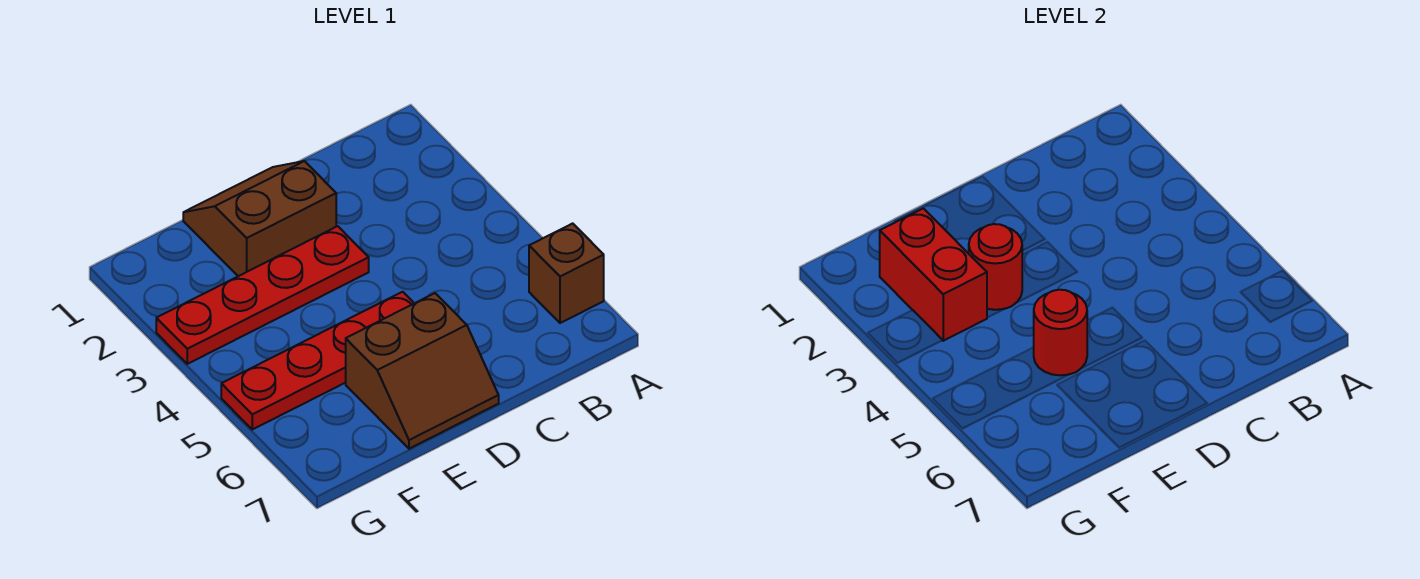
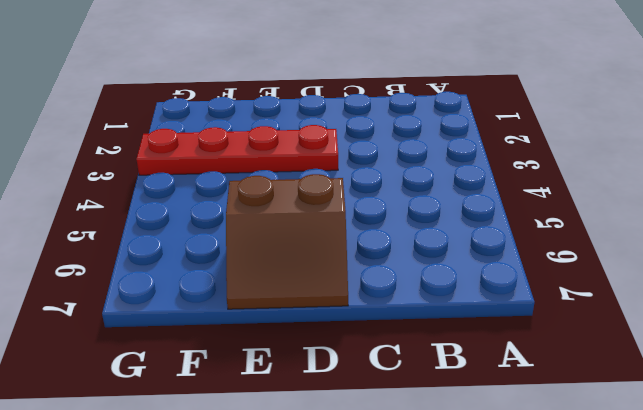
none -> brown brick A6 level 1
none -> brown slope D1:E2 level 1 top 2

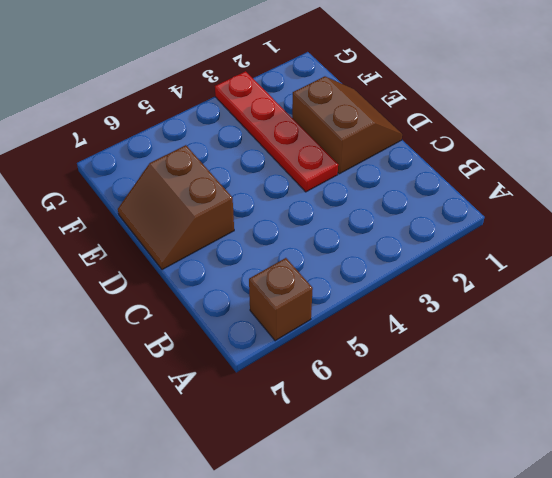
none -> red plate D5:G5 level 1
none -> red round brick E3 level 2

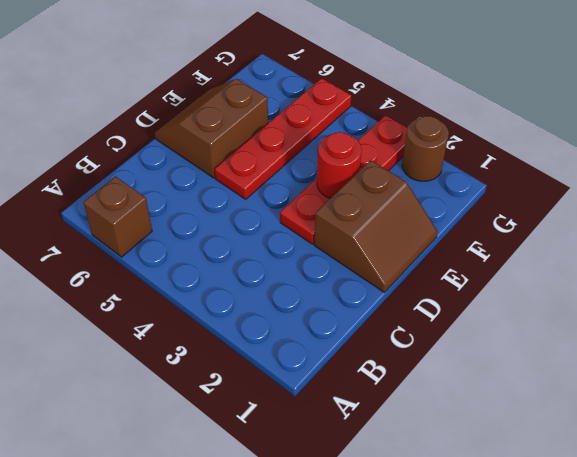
brown round brick G2 level 1 -> none
none -> red round brick E5 level 2
none -> red brick F2:F3 level 2

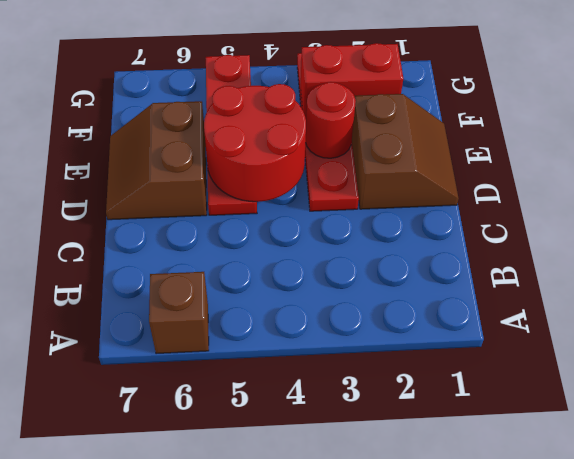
red round brick D4:E5 level 2 -> red round brick E5 level 2

